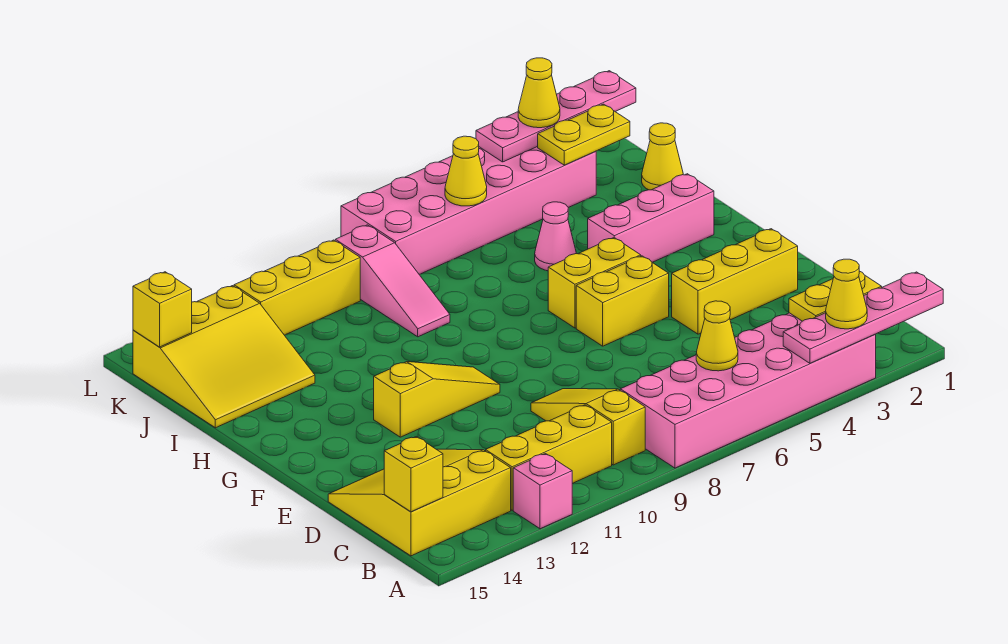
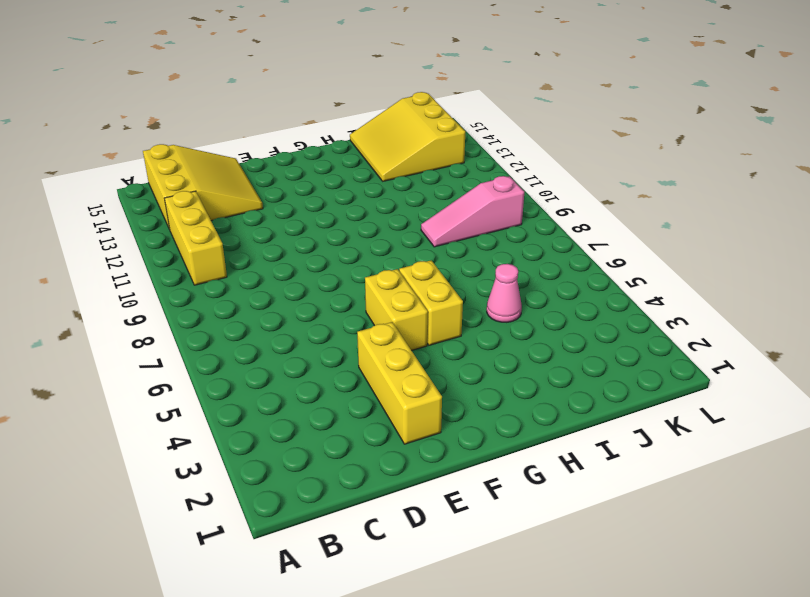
none -> pink brick A3:B8 level 1
none -> pink brick A12 level 1
none -> yellow slope B9:D9 level 1 top B

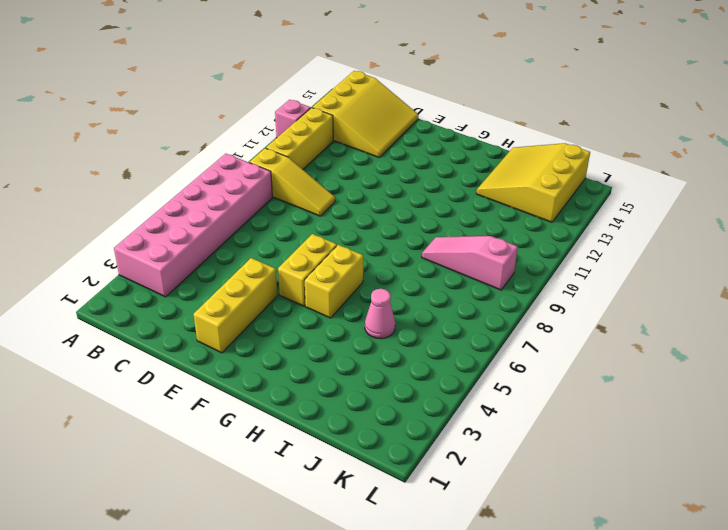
none -> yellow slope F10:F12 level 1 top 12
none -> pink brick H2:H4 level 1
none -> yellow cone J1 level 1

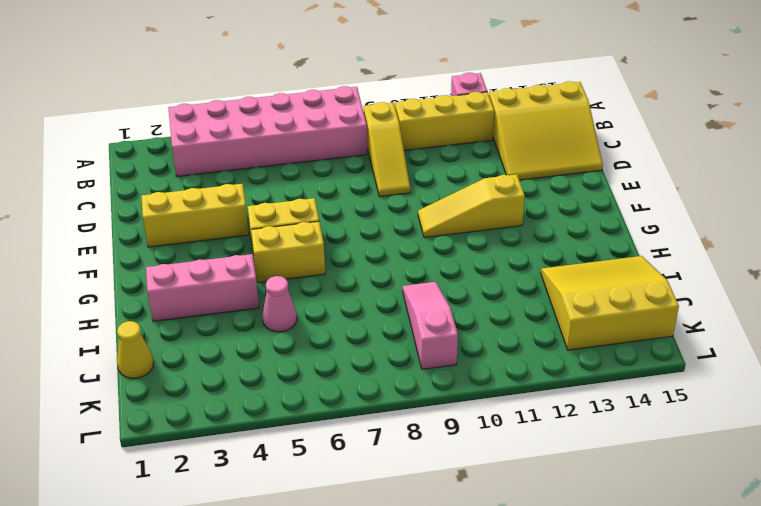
none -> pink brick K3:L8 level 1
none -> yellow brick K10:K12 level 1
none -> pink plate A1:A4 level 2

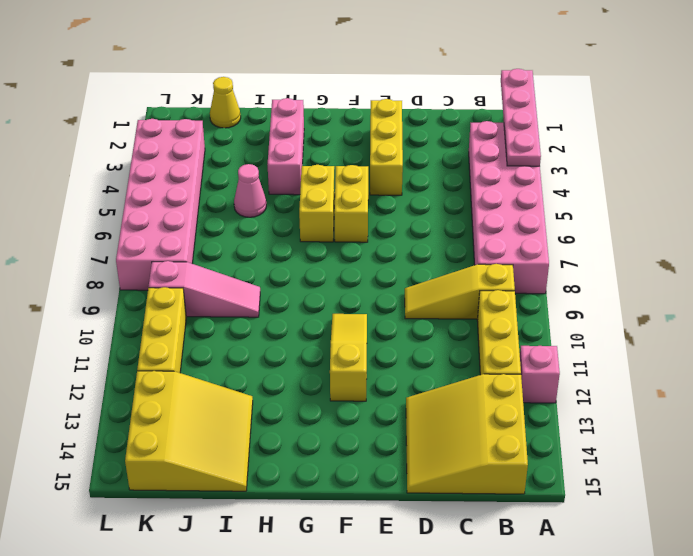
none -> yellow plate B2:B3 level 2
none -> yellow cone B6 level 2
none -> yellow brick B15 level 2

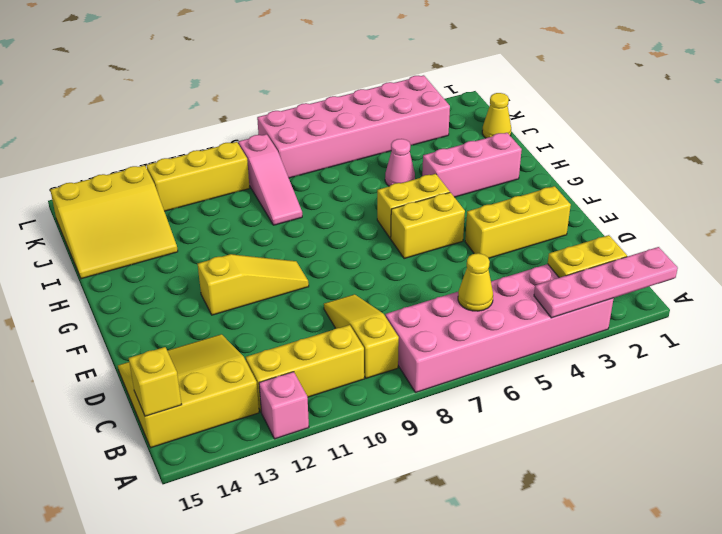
none -> yellow plate K2:K3 level 2
none -> yellow cone K6 level 2
none -> yellow brick K15 level 2

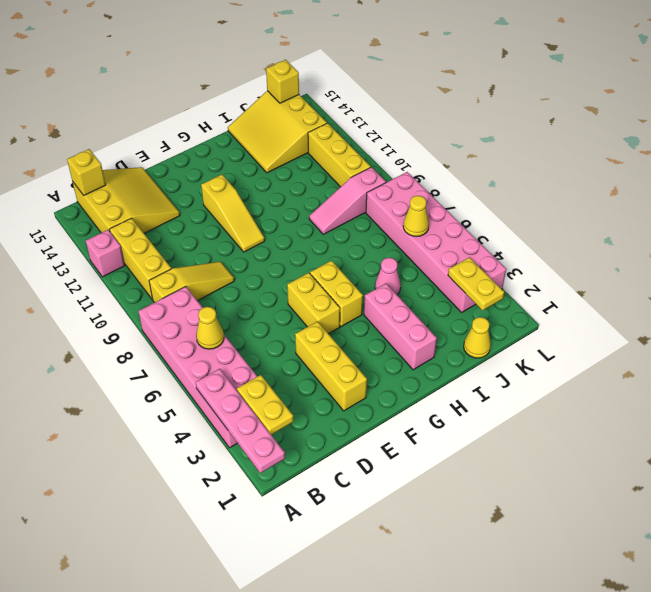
none -> pink plate L1:L4 level 2
none -> yellow cone A3 level 3
none -> yellow cone L3 level 3

